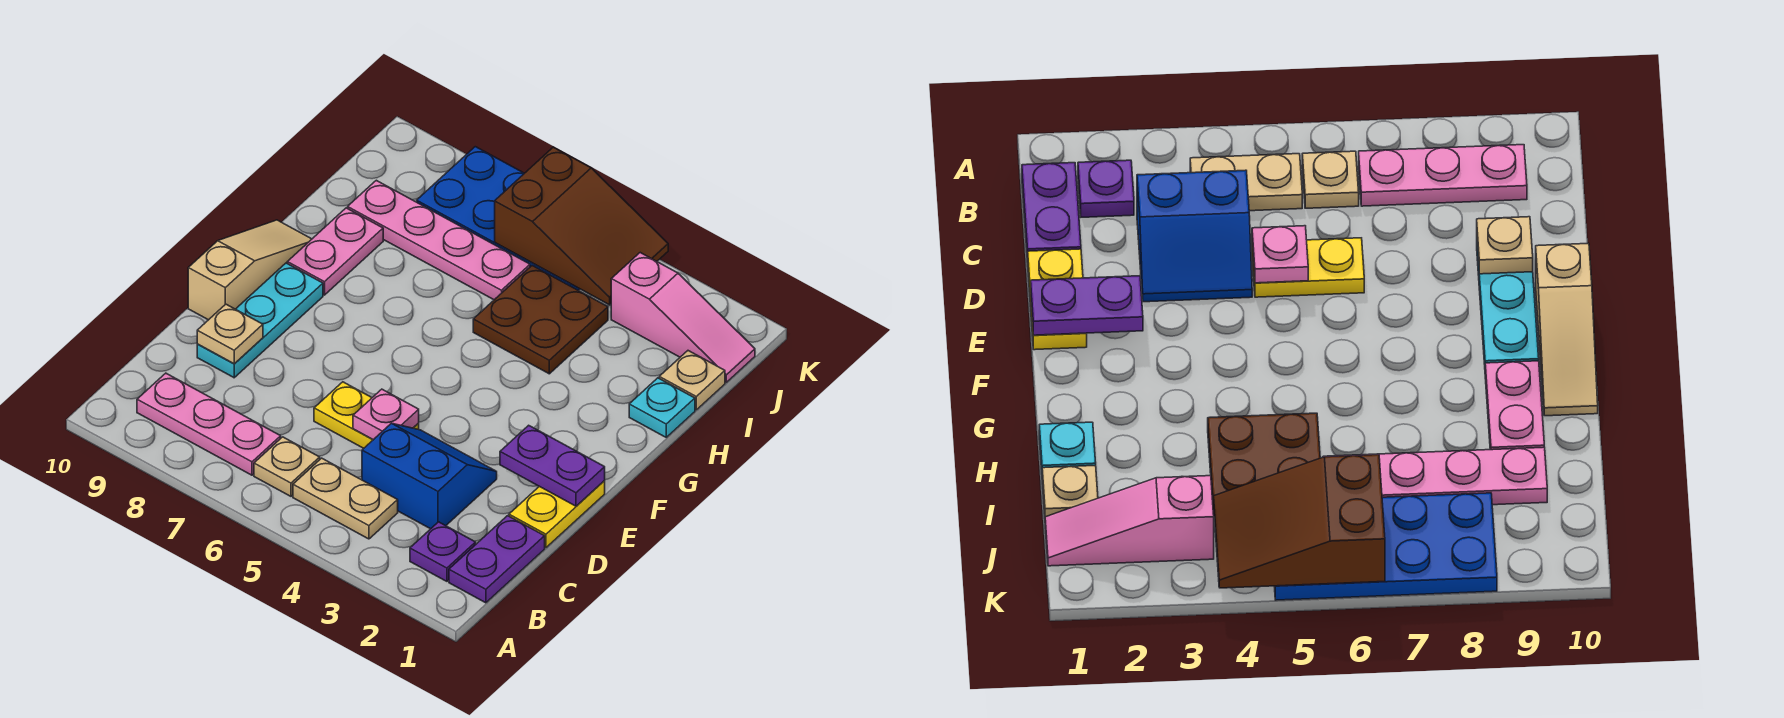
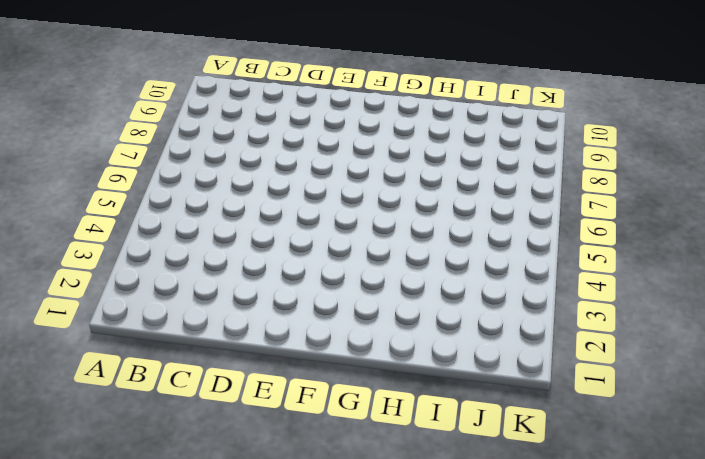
none -> purple plate B1:C1 level 1
none -> purple plate B2 level 1
none -> tan plate B4:B5 level 1

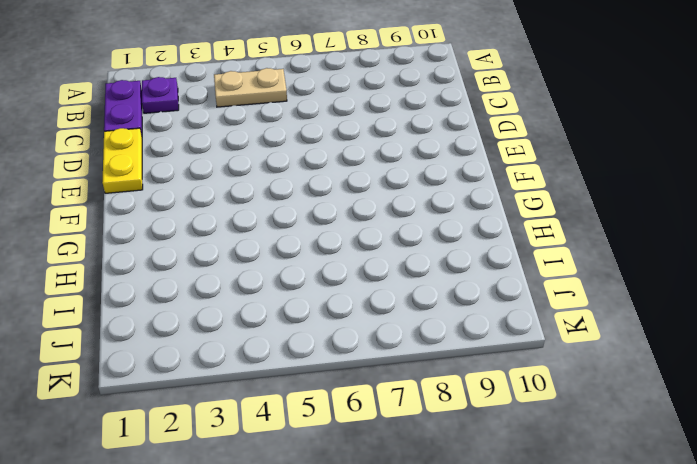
none -> tan plate B6 level 1
none -> pink plate B7:B9 level 1
none -> blue slope C3:D4 level 1 top C

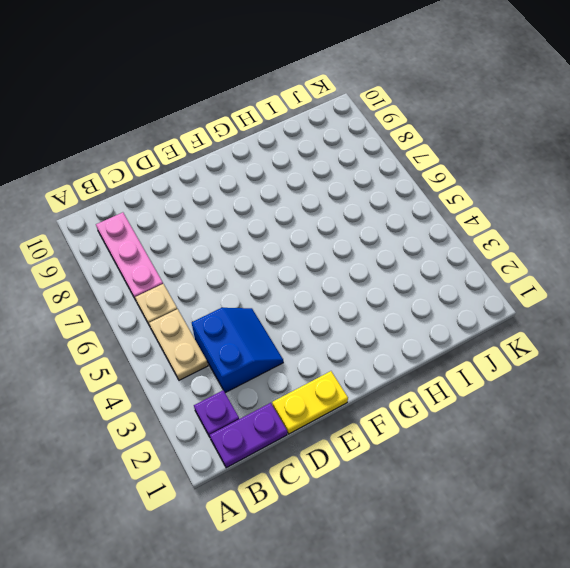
none -> yellow plate D5:D6 level 1
none -> cyan plate D9:F9 level 1
none -> tan slope E10:G10 level 1 top E

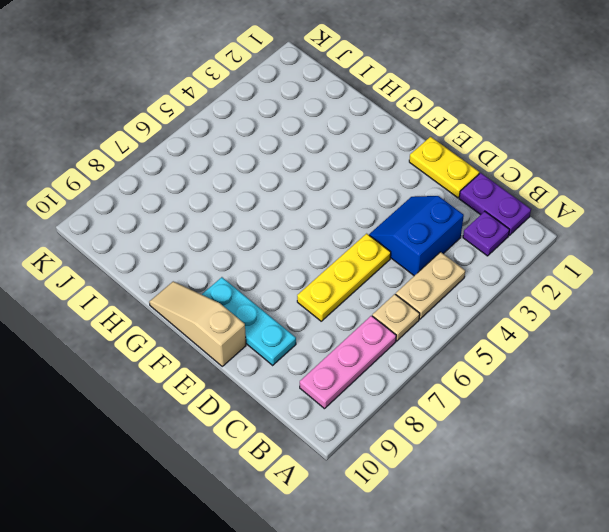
yellow plate D5:D7 level 1 -> yellow plate D5:D6 level 1
none -> pink plate G9:H9 level 1
none -> cyan plate H1 level 1
none -> brown plate H4:I5 level 1

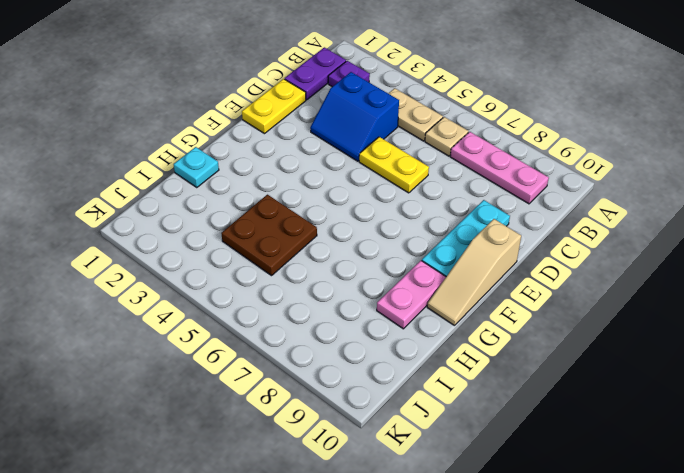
none -> tan plate I1 level 1
none -> pink plate I6:I9 level 1
none -> pink slope J1:J3 level 1 top 3

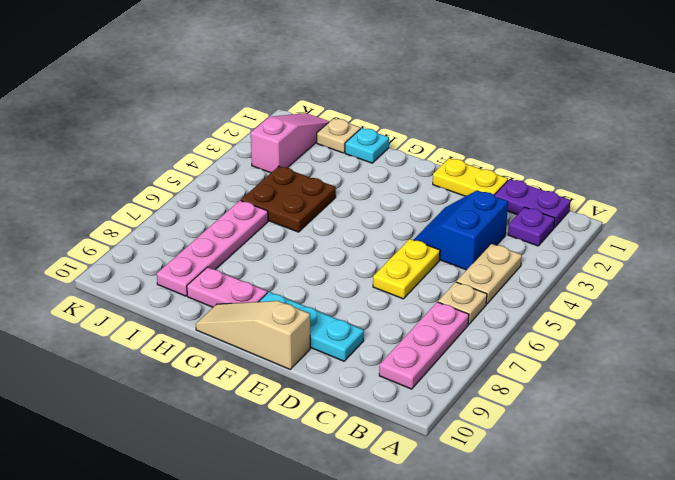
none -> blue plate J5:K8 level 1
none -> pink plate D5 level 2
none -> tan plate D9 level 2

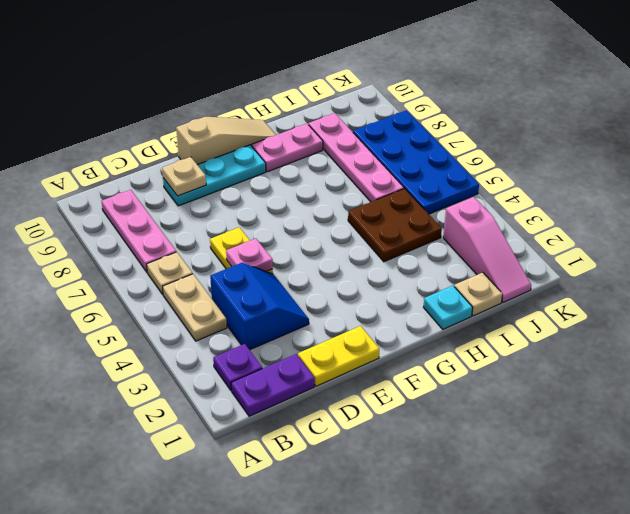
none -> purple plate E1:E2 level 2
none -> brown slope J4:K6 level 2 top 6

